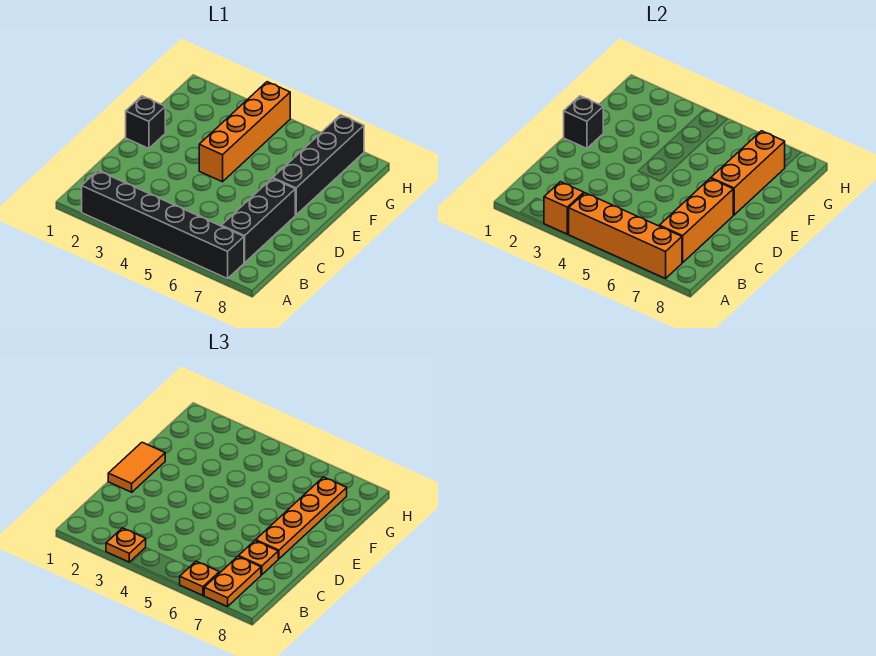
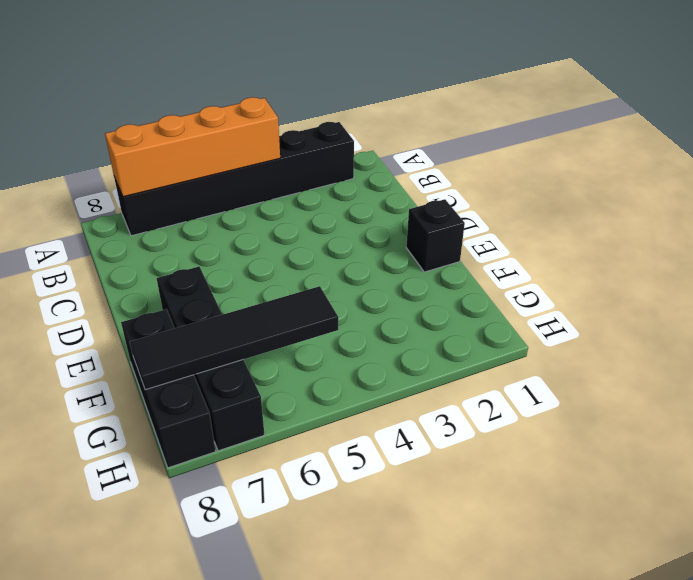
black brick F8:H8 level 1 -> black brick B7:D7 level 1
black tile G5:G8 level 2 -> orange brick E7:G7 level 2
none -> orange brick E4:H4 level 1
none -> orange brick A3 level 2
none -> orange brick B7:D7 level 2

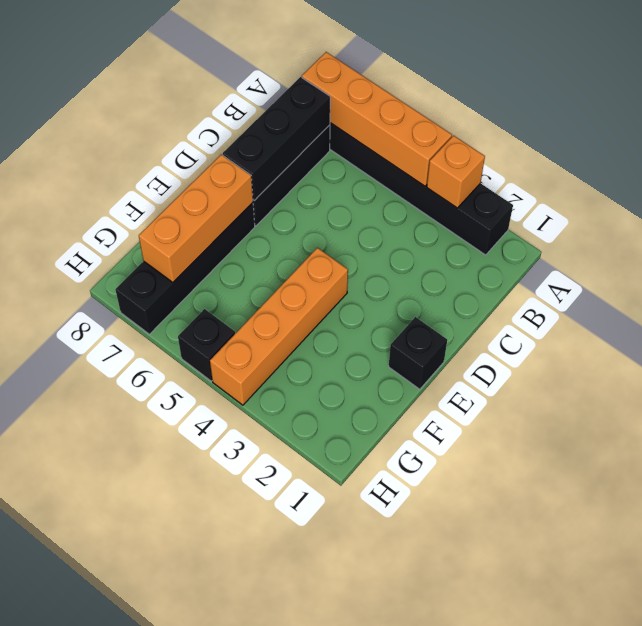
black brick B7:D7 level 2 -> orange brick B7:D7 level 2
black brick H5 level 1 -> black brick E1 level 2
none -> orange plate A3 level 3
none -> orange plate A6 level 3
none -> orange plate A7:B7 level 3

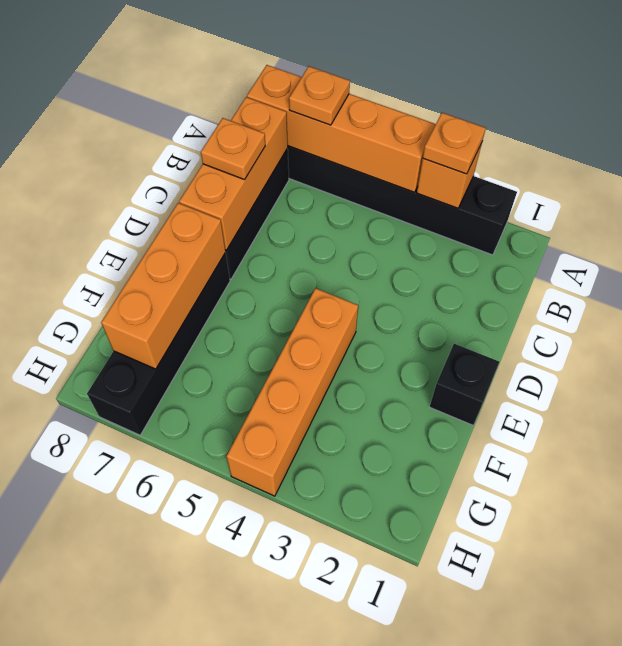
none -> black brick E1 level 2
none -> orange plate A7:B7 level 3
none -> orange tile D1:E1 level 3

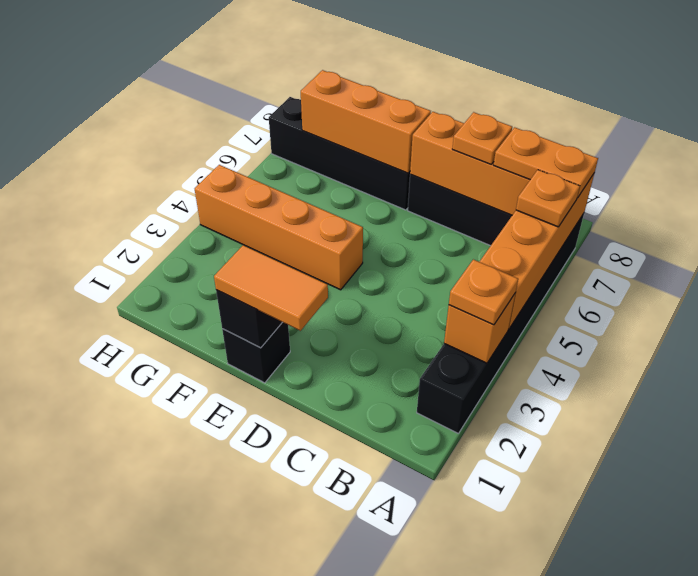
none -> orange plate D7:G7 level 3

